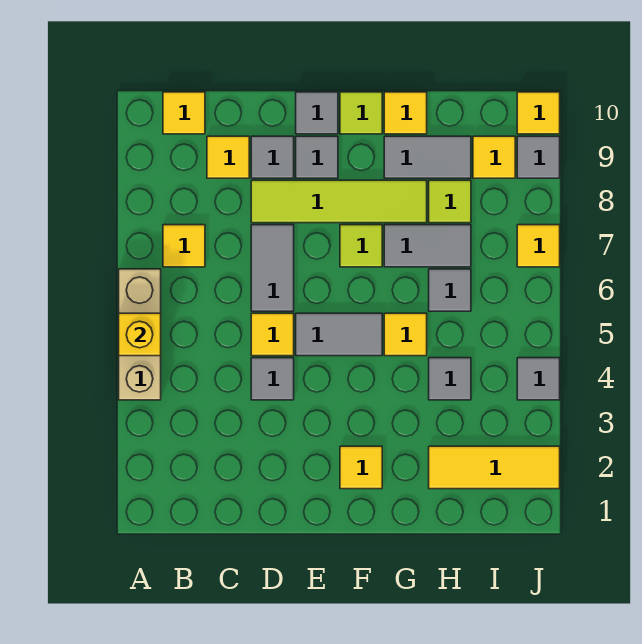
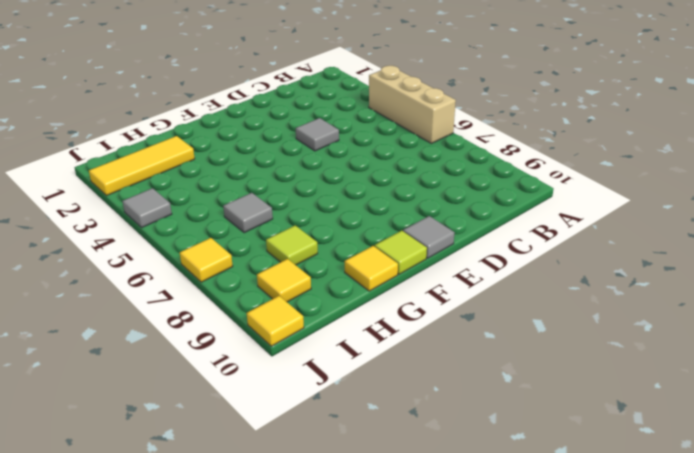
none -> yellow tile B7 level 1
none -> yellow tile B10 level 1
none -> yellow tile C9 level 1

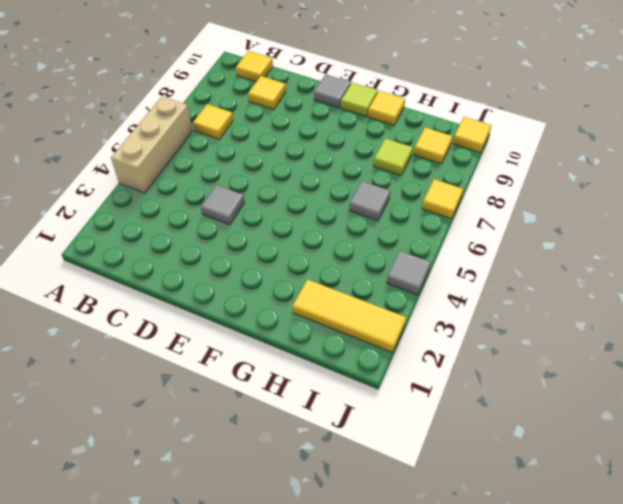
none -> yellow tile D5 level 1
none -> grey tile D6:D7 level 1
none -> lime tile D8:G8 level 1

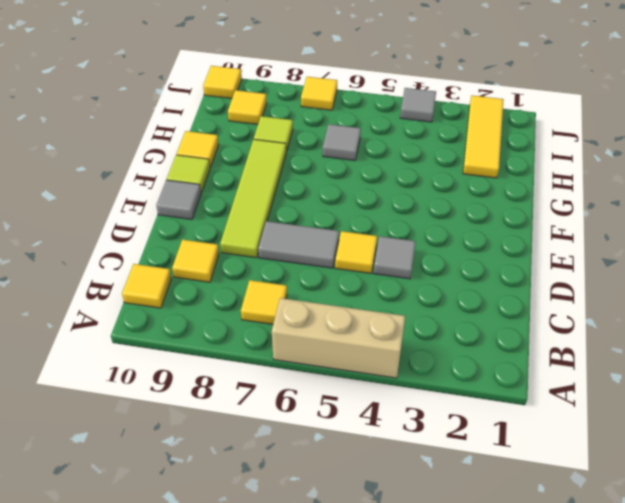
none -> grey tile D9 level 1
none -> grey tile E5:F5 level 1
none -> grey tile E9 level 1

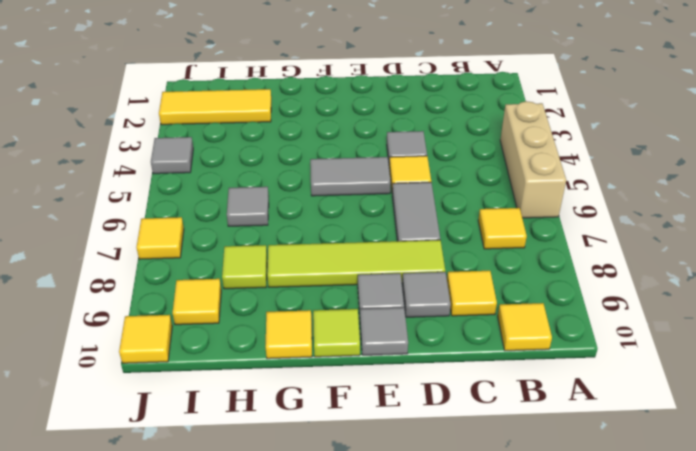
none -> yellow tile F2 level 1
none -> lime tile F7 level 1
none -> yellow tile G5 level 1

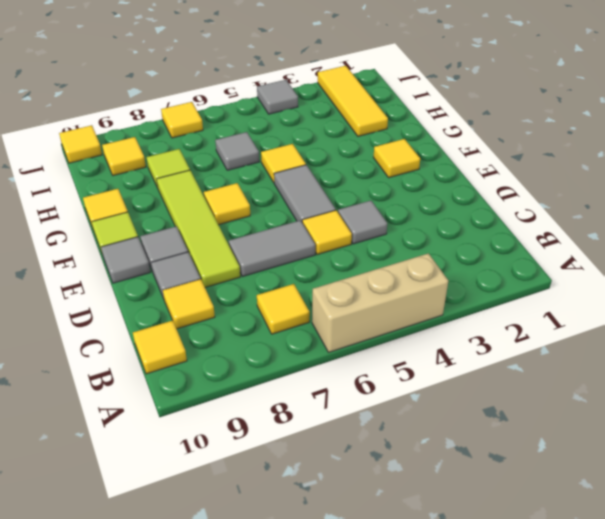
yellow tile F7 level 1 -> lime tile F7 level 1
none -> grey tile G7:H7 level 1
none -> grey tile G9:H9 level 1
none -> grey tile H4 level 1

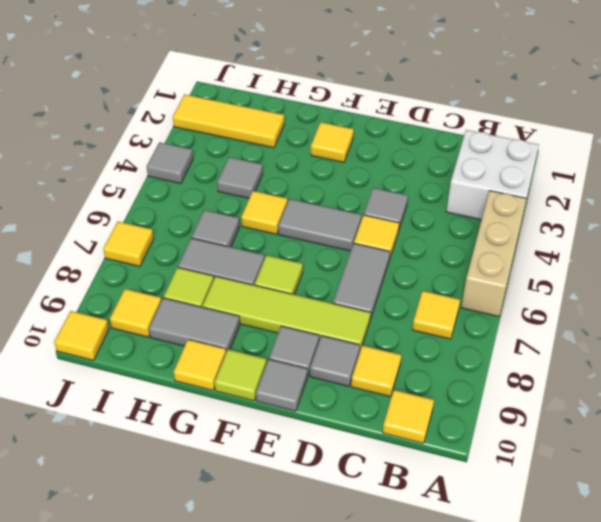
white brick A2:B3 level 1 -> none
none -> grey tile J9 level 1
none -> yellow brick A5 level 2

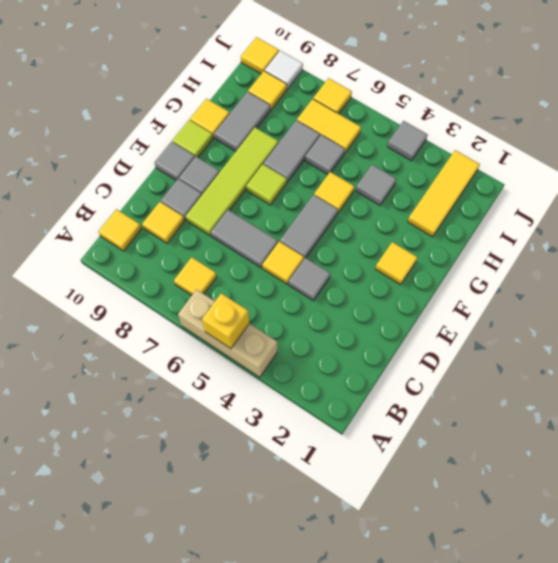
yellow tile I6:I7 level 1 -> none
white tile J9 level 1 -> grey tile J9 level 1
none -> lime tile H8 level 1

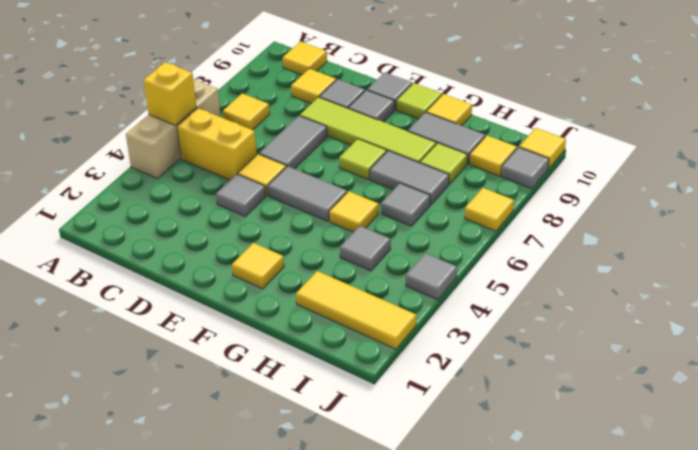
yellow brick B5:C5 level 1 -> none

